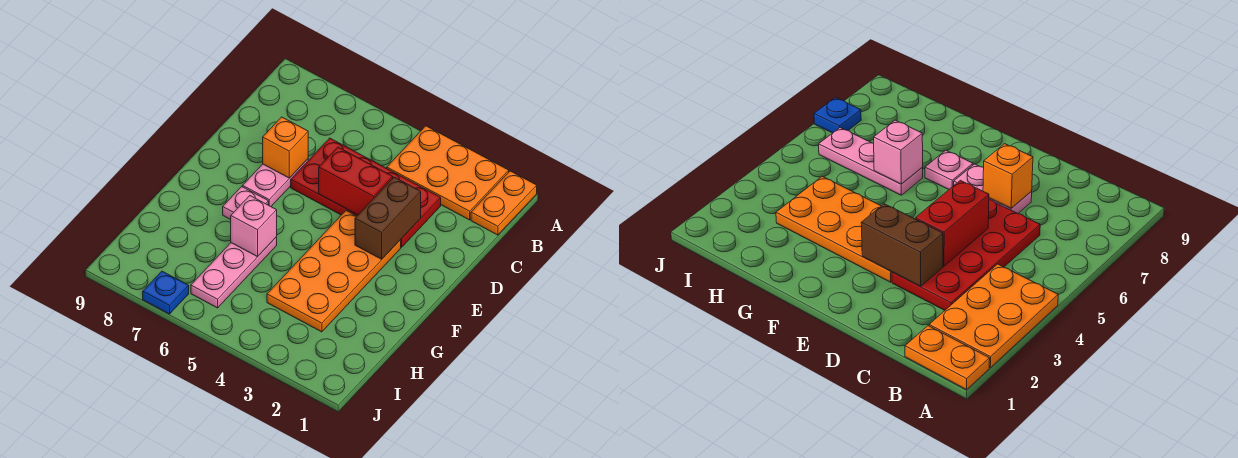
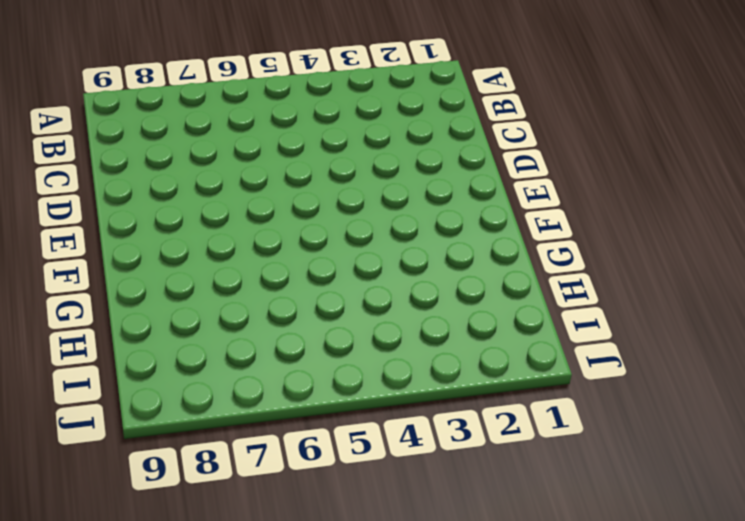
none -> orange plate A1:B1 level 1
none -> orange plate A2:B4 level 1
none -> red plate C3:D6 level 1

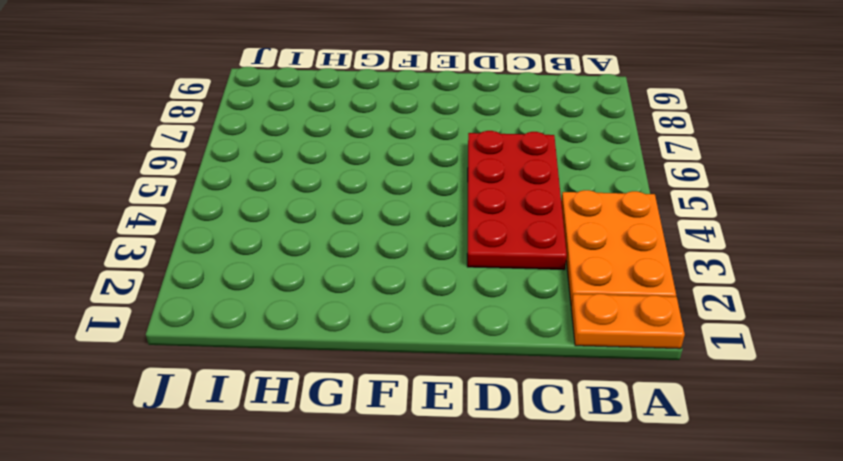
none -> pink plate D7:E7 level 1
none -> orange plate E3:H4 level 1
none -> pink plate F7 level 1

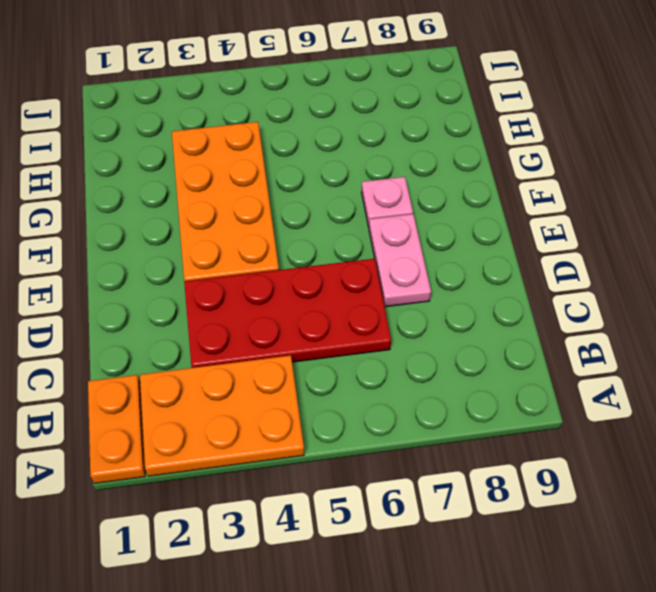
none -> pink plate G6:I6 level 1
none -> blue plate J7 level 1
none -> brown brick D3:E3 level 2

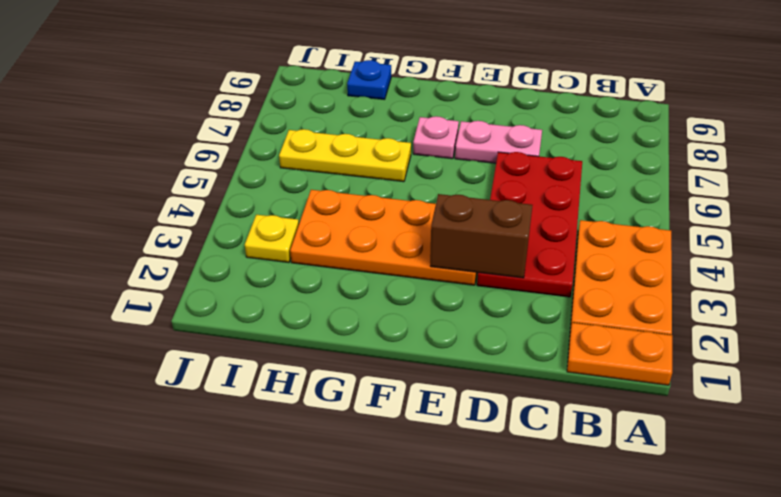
yellow plate G6:I6 level 1 -> pink plate G6:I6 level 1
blue plate H9 level 1 -> blue plate J7 level 1
yellow plate I3 level 1 -> none
none -> red brick D4:D5 level 2
none -> orange brick D7 level 2
none -> pink brick G6 level 2

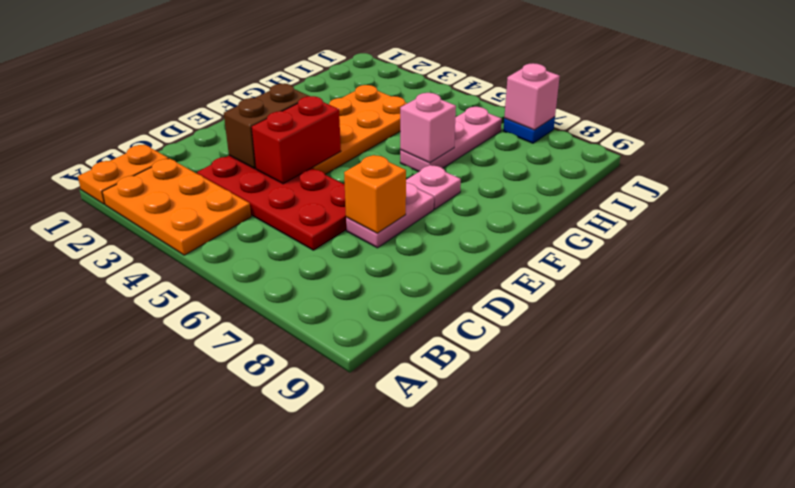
red brick D4:E4 level 2 -> red brick D4:D5 level 2
pink brick J7 level 2 -> none

